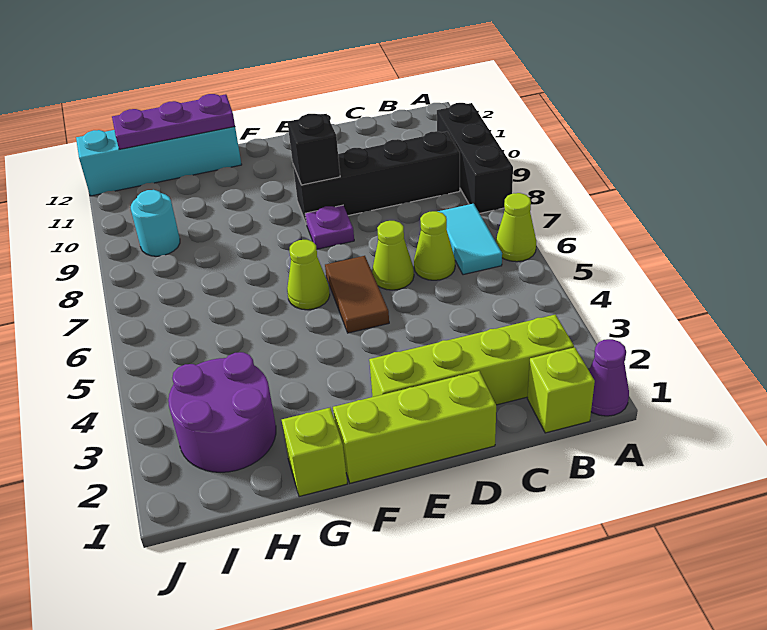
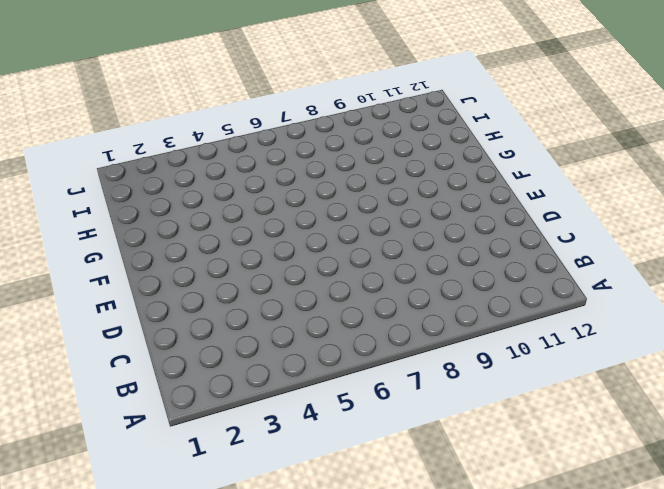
none -> purple cone A1 level 1
none -> lime cone A6 level 1
none -> black brick A8:A10 level 1

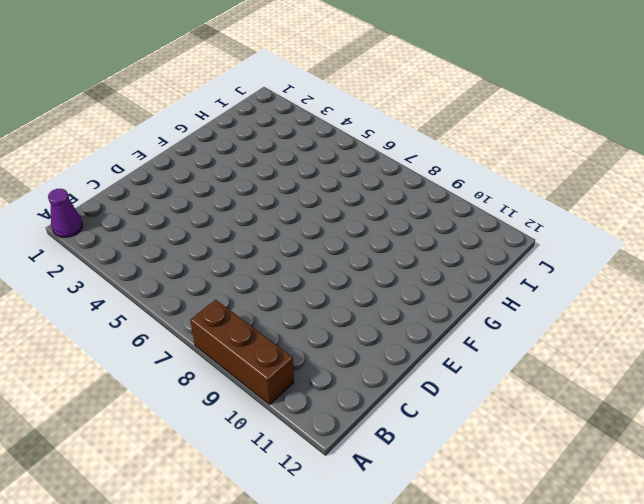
brown brick A8:A10 level 1 -> black brick A8:A10 level 1
none -> lime cone A6 level 1
none -> lime brick B1 level 1
none -> lime brick B2:E2 level 1

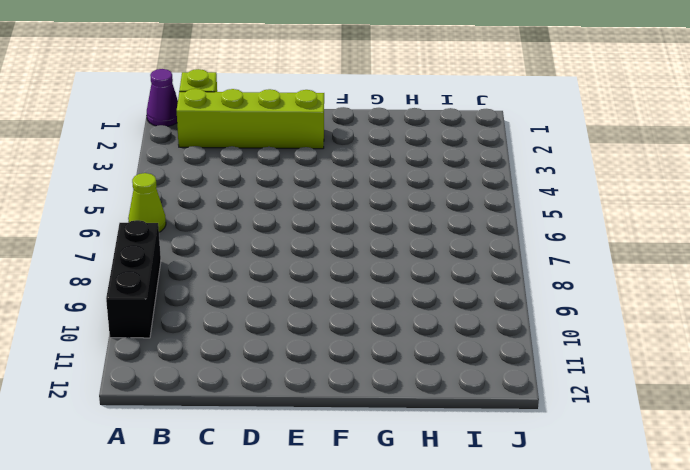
none -> cyan tile B6:B7 level 1
none -> black brick B9:E9 level 1
none -> lime cone C6 level 1

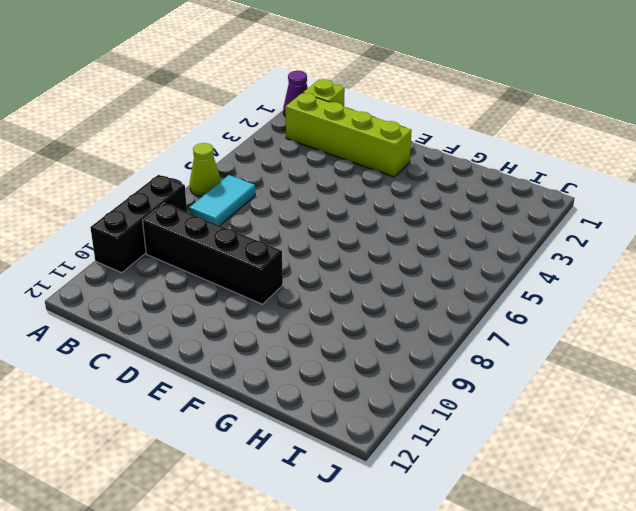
none -> lime cone C6 level 1
none -> lime brick D1:F1 level 1
none -> lime cone D6 level 1

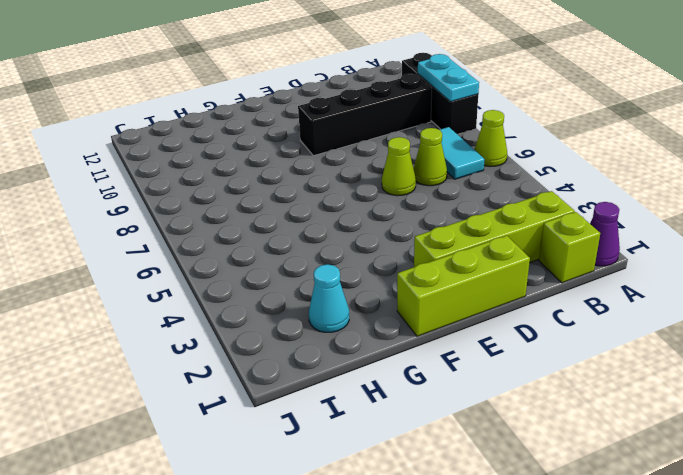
cyan plate A8:A9 level 2 -> none
cyan cone H2 level 1 -> purple round brick H2:I3 level 1
none -> brown tile E5:E6 level 1
none -> purple plate E8 level 1
none -> lime cone F6 level 1

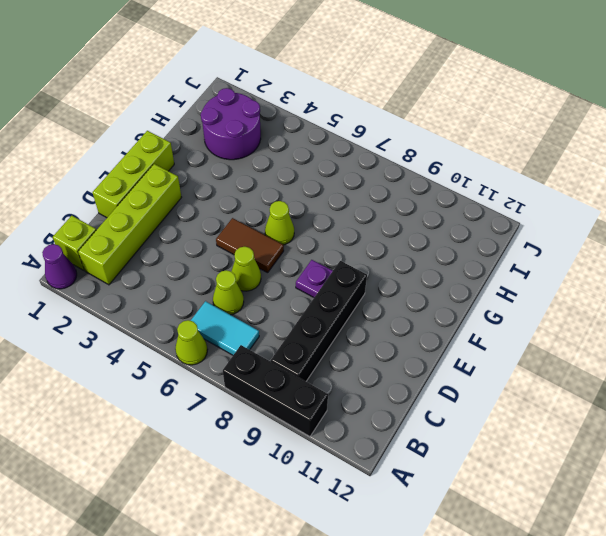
none -> lime brick G1 level 1
none -> cyan brick G12:J12 level 1
none -> cyan round brick I9 level 1

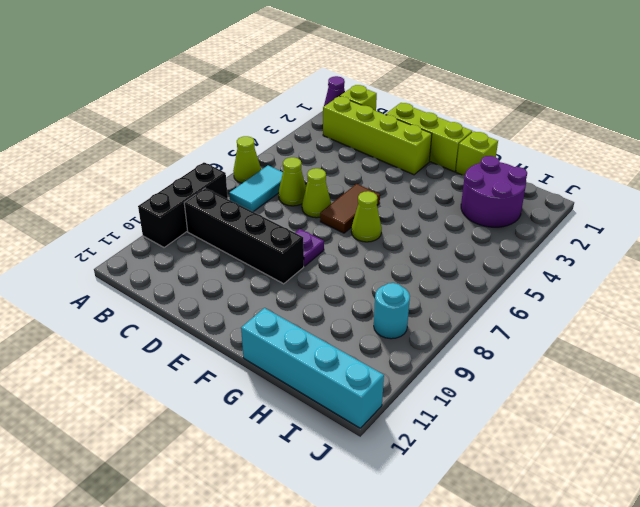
none -> black brick E9 level 2
none -> purple plate G12:I12 level 2

